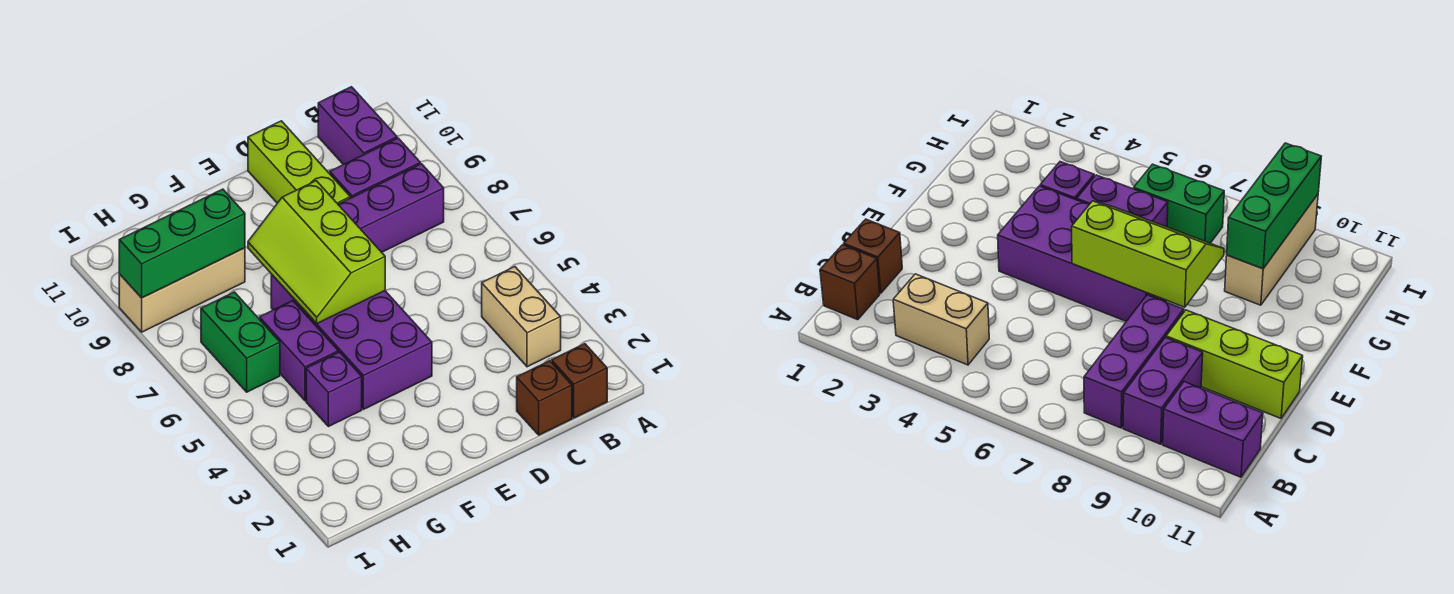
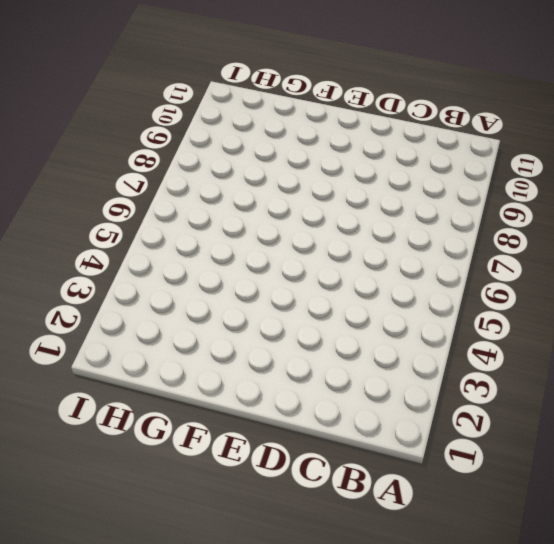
none -> brown brick B1 level 1
none -> tan brick B3:B4 level 1
none -> purple brick B8:D8 level 1

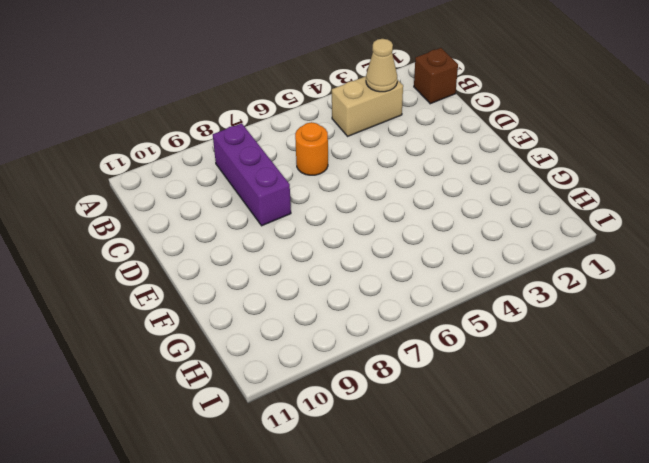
tan cone B3 level 2 -> none
orange round brick C6 level 1 -> none
none -> purple brick B9:C9 level 1
none -> purple brick B10:B11 level 1
none -> brown brick C1 level 1

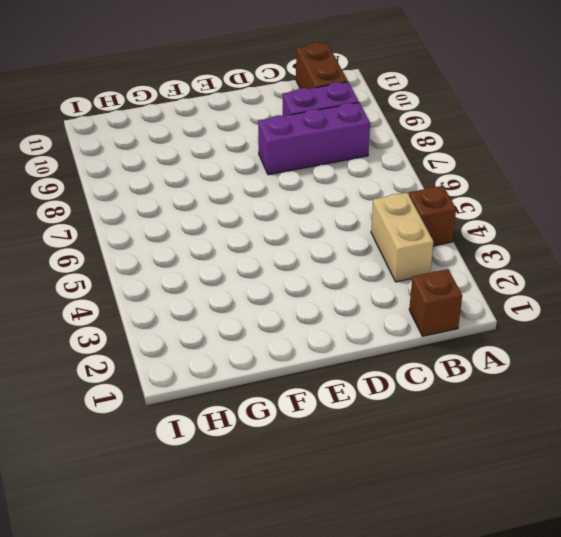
brown brick A4 level 1 -> brown brick C1 level 1
brown brick B10:B11 level 1 -> purple brick B10:B11 level 1
none -> lime brick D9:D11 level 1
none -> purple brick E4:F7 level 1
none -> purple brick G4 level 1

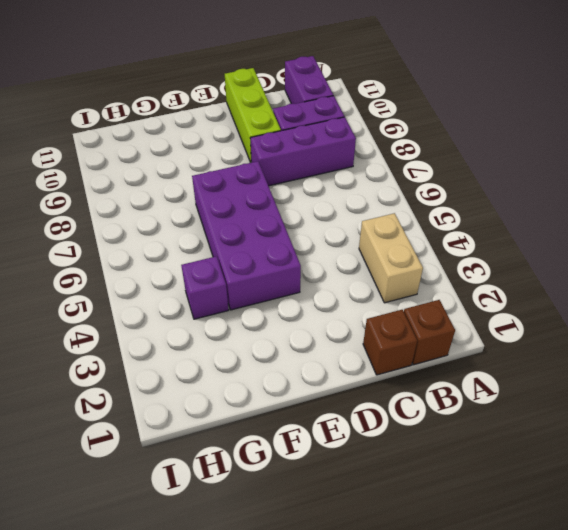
none -> purple brick G5:G6 level 1
none -> tan brick G9:I9 level 1
none -> green brick H6:H7 level 1

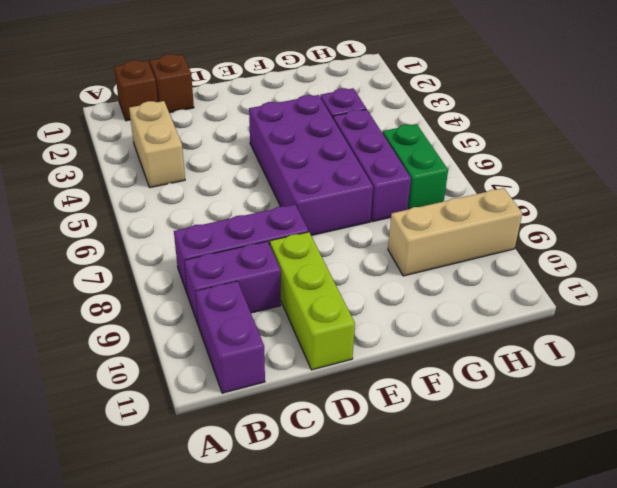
purple brick G5:G7 level 1 -> purple brick G5:G6 level 1
none -> lime slope E6:F8 level 2 top E
none -> green brick G9:I9 level 2

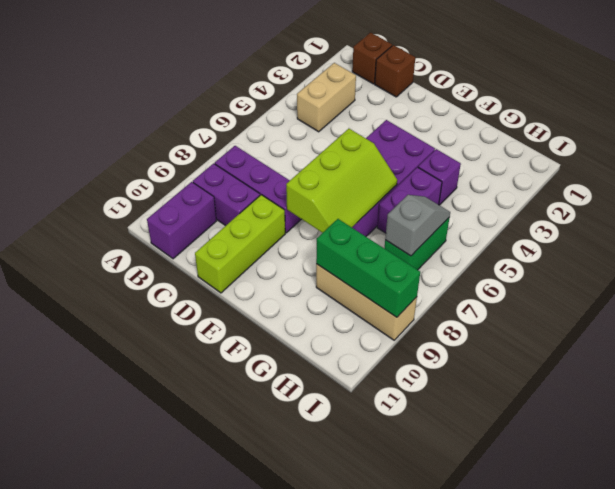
grey slope H6:H7 level 2 top 7 -> none

